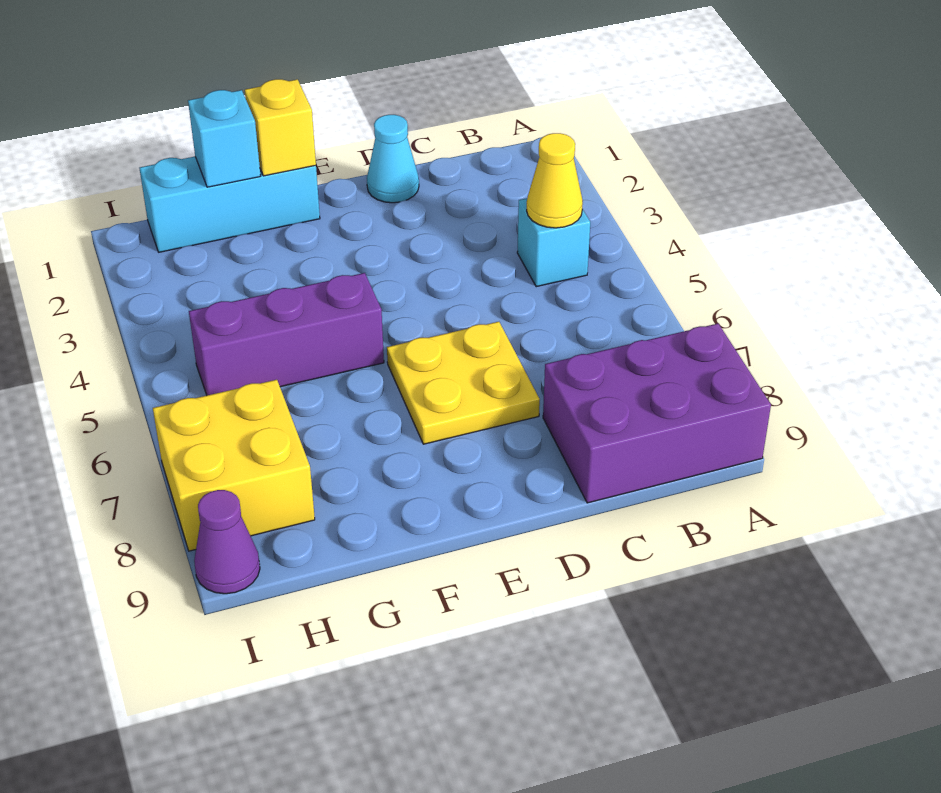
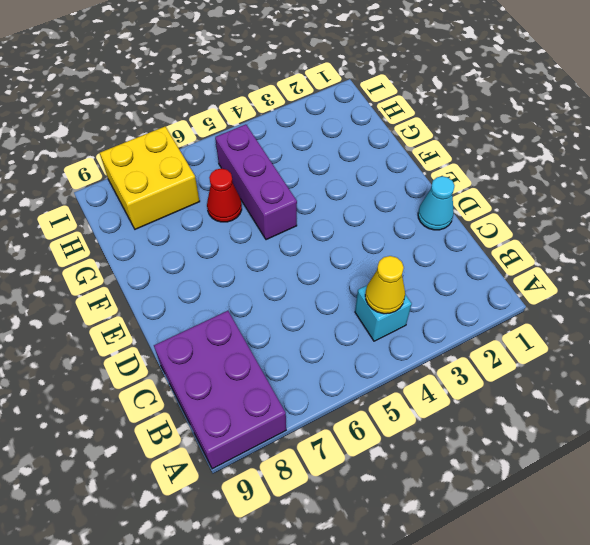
red cone G6 level 1 -> none
none -> yellow plate D6:E7 level 1
none -> cyan brick F1:H1 level 1

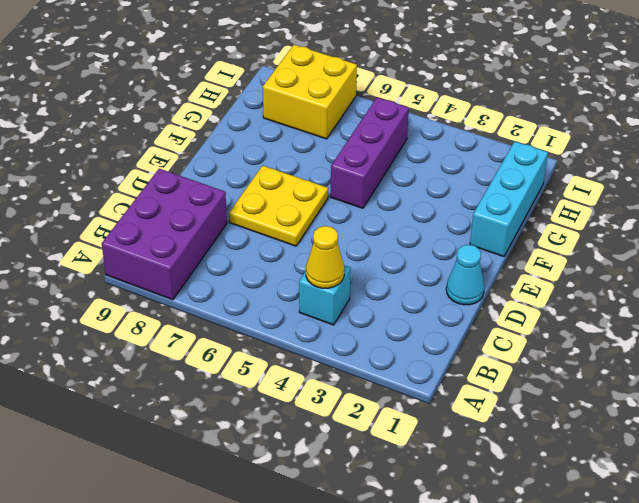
none -> purple cone I9 level 1
none -> yellow brick F1 level 2

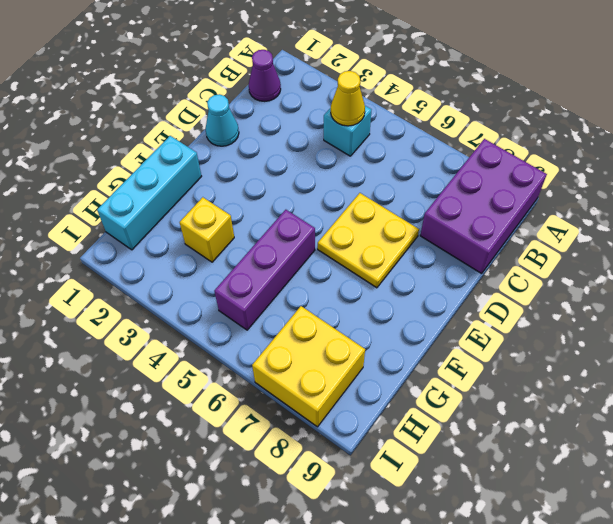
purple cone B1 level 1 -> purple cone I9 level 1
yellow brick G3 level 1 -> yellow brick F1 level 2
none -> cyan brick G1 level 2

